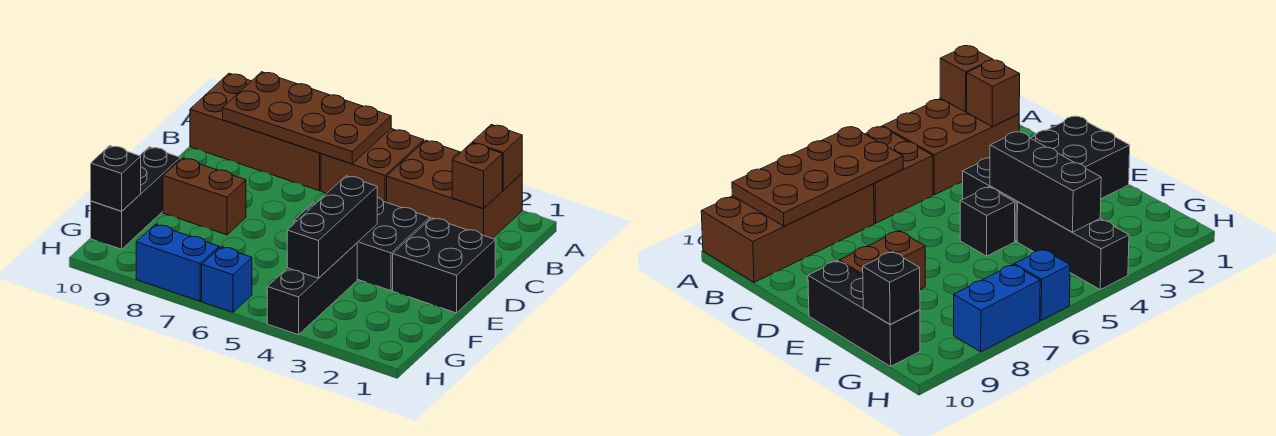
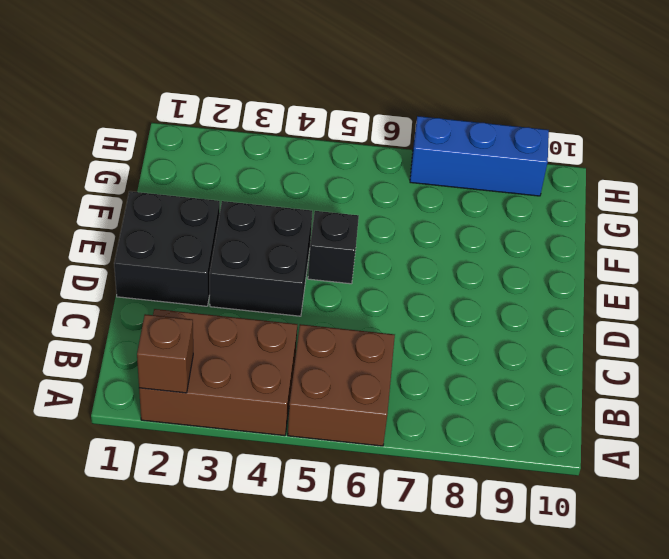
blue brick H7:H9 level 1 -> blue brick H7:H8 level 1
none -> brown brick A7:B10 level 1
none -> brown brick E8:E9 level 1
none -> black brick E10:G10 level 1

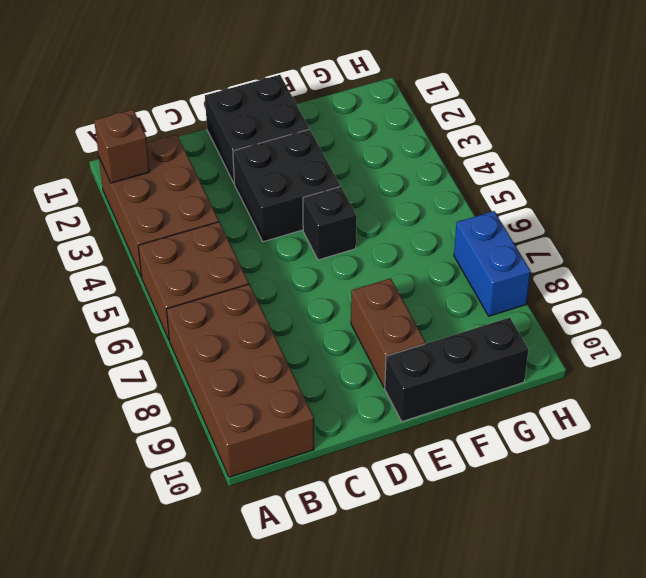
none -> black brick F4:H4 level 1
none -> blue brick H6 level 1
none -> brown plate A6:B9 level 2

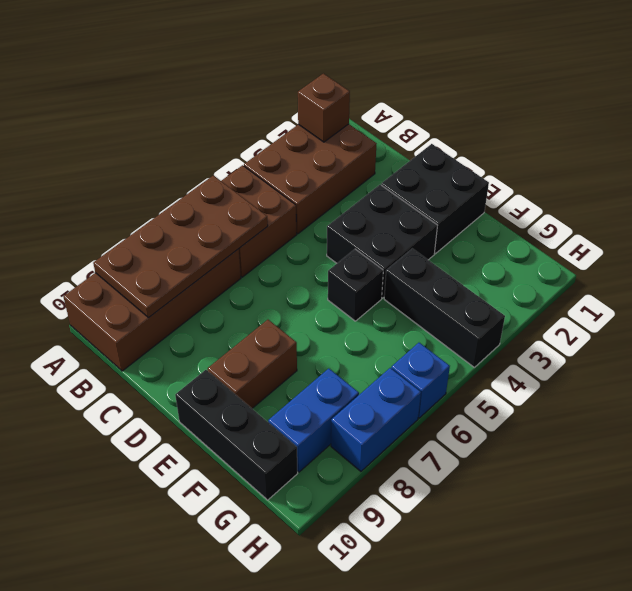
blue brick G8:G9 level 1 -> none
none -> brown brick B2 level 2
none -> black brick E4:G4 level 2
none -> black brick G10 level 2

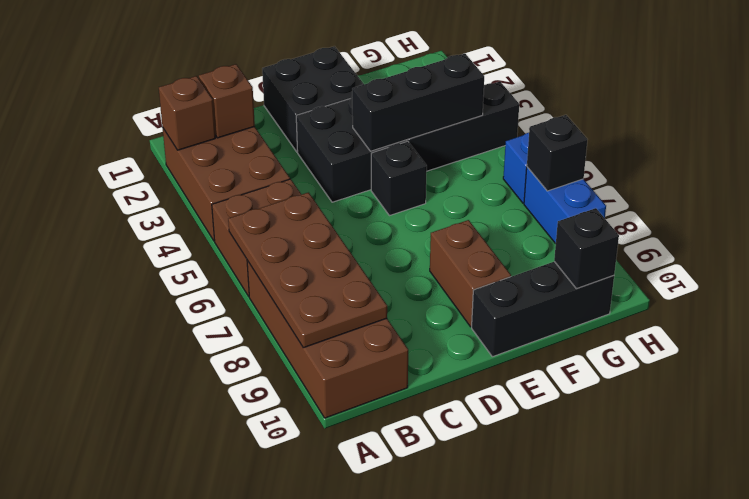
black brick H7 level 2 -> none

